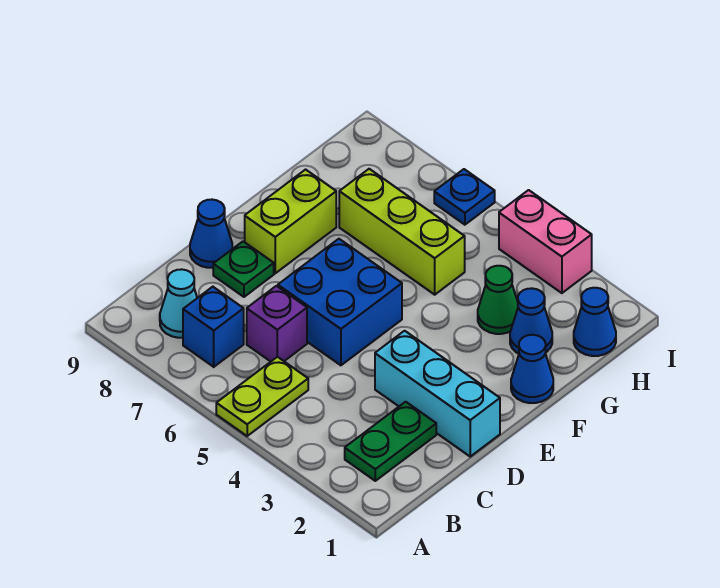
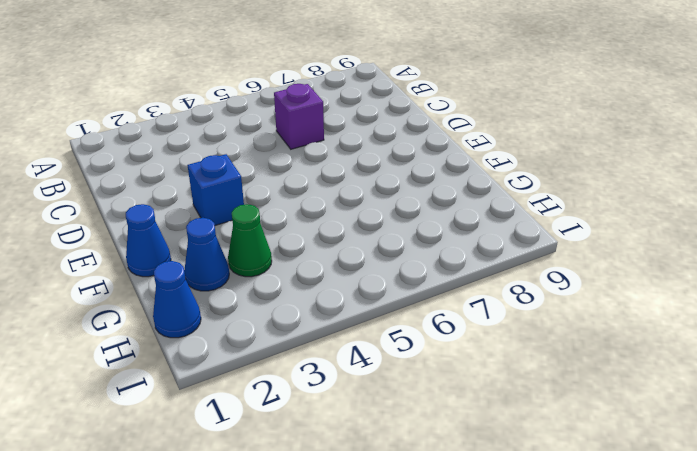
blue brick E3 level 1 -> blue brick B7 level 1
none -> lime plate A5:B5 level 1
none -> green plate B2:C2 level 1
none -> cyan cone B8 level 1

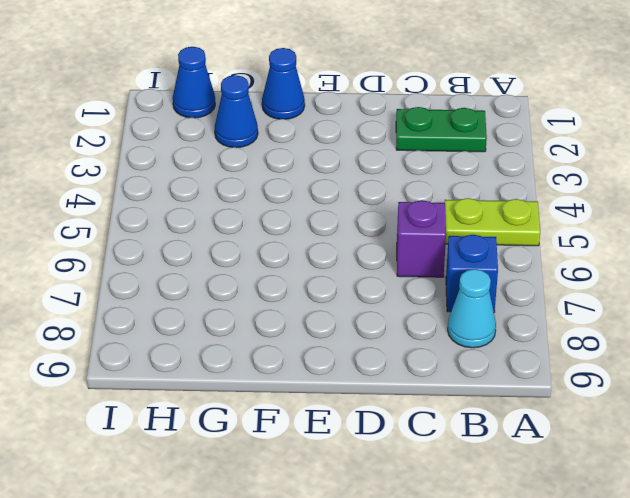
none -> cyan brick D1:D3 level 1
none -> blue brick D5:E6 level 1
none -> green plate D8 level 1

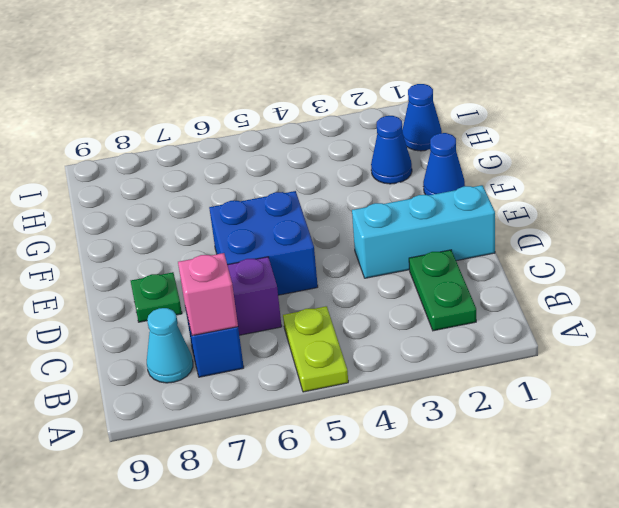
pink brick B7 level 2 -> none
none -> blue cone D9 level 1
none -> lime brick E8:F8 level 1
none -> green cone G3 level 1

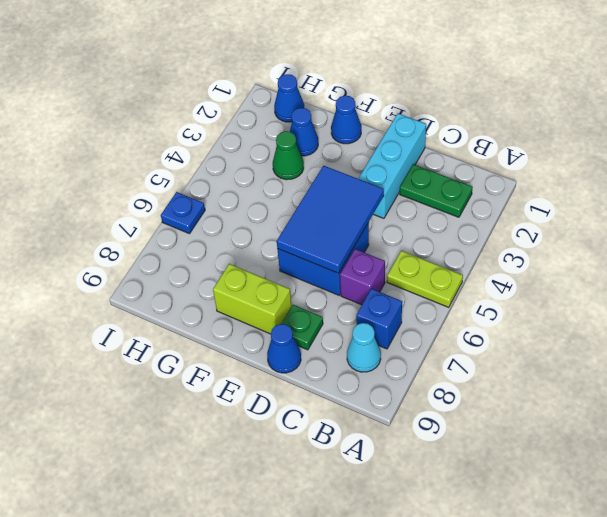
blue tile D4:E6 level 2 -> none
none -> lime brick G5:G7 level 1
none -> pink brick I3:I4 level 1

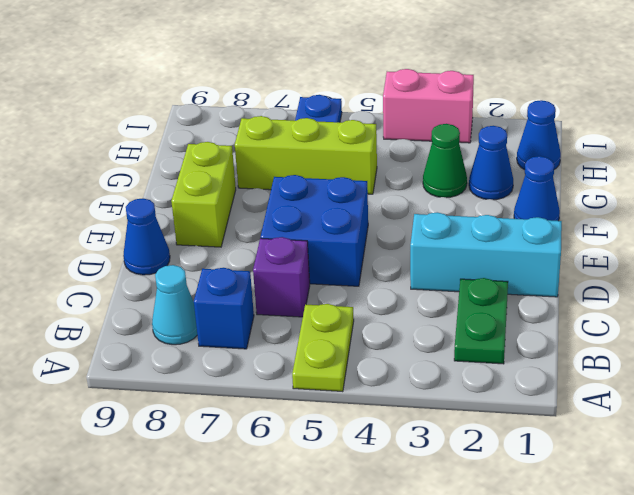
none -> green plate D8 level 1

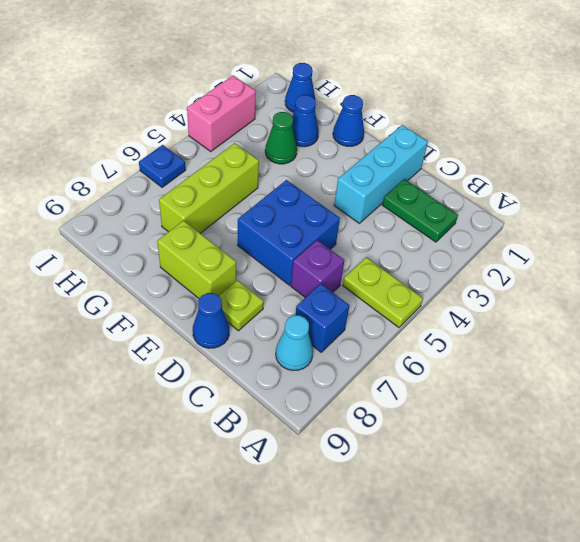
lime plate D8 level 1 -> green plate D8 level 1

